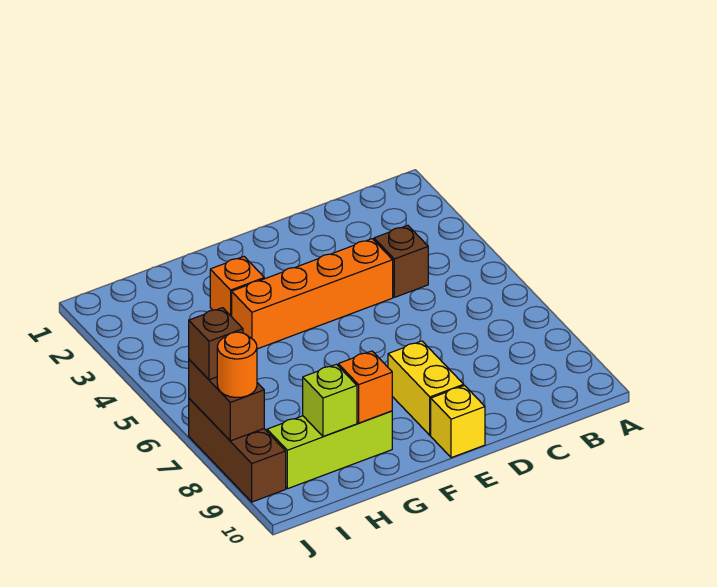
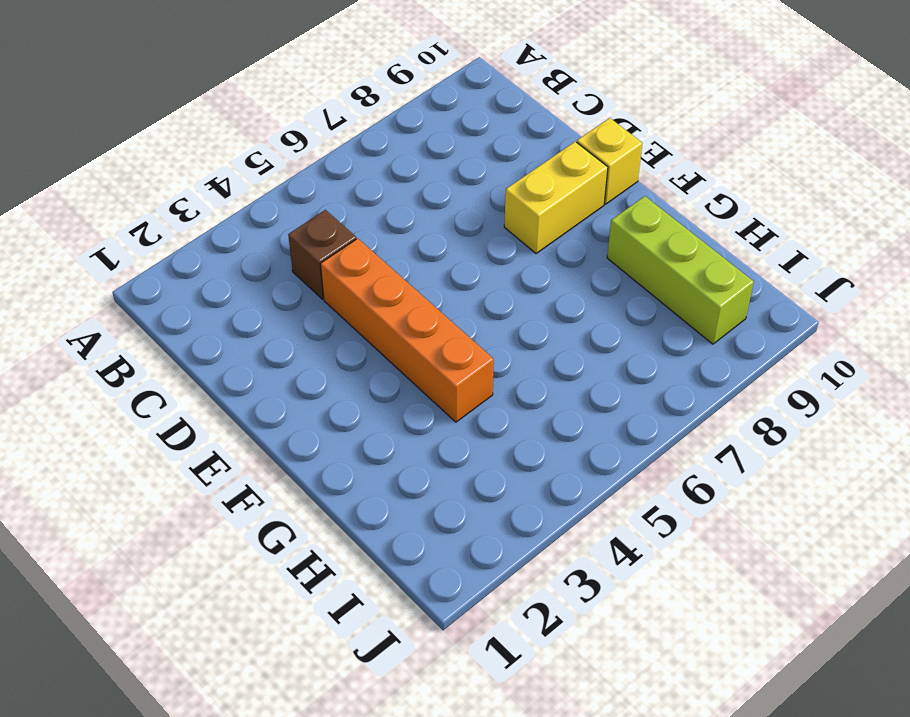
none -> orange brick G3 level 1
none -> brown brick J7:J9 level 1
none -> orange brick G9 level 2

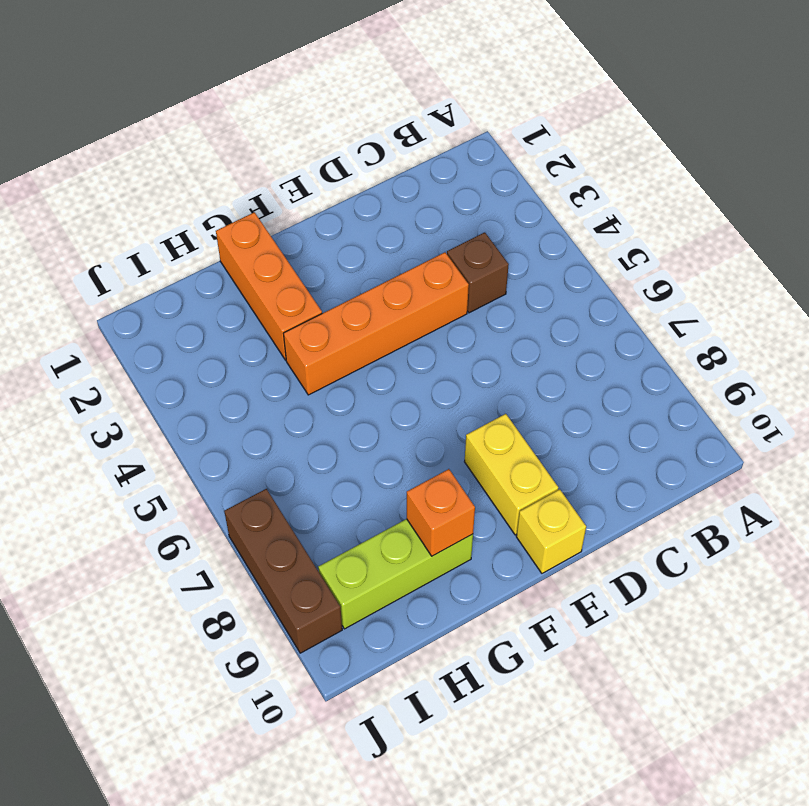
orange brick G1:G3 level 1 -> orange brick G3 level 1
none -> lime brick H9 level 2
none -> brown brick J7:J8 level 2
none -> brown brick J7 level 3

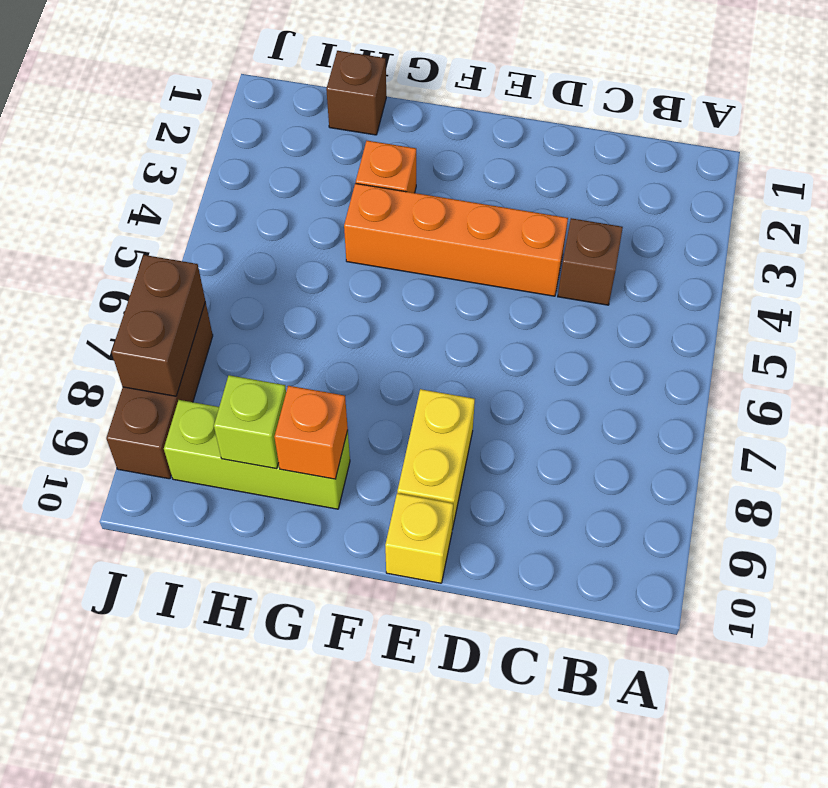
brown brick H1 level 1 -> brown brick J7 level 3
none -> orange round brick J8 level 3

